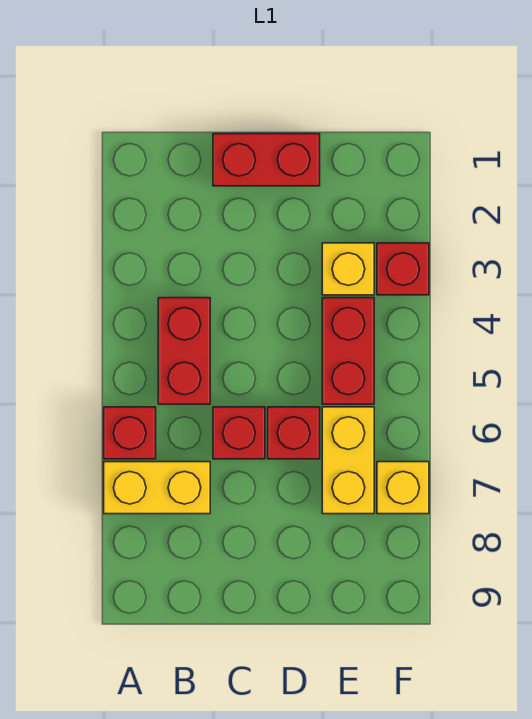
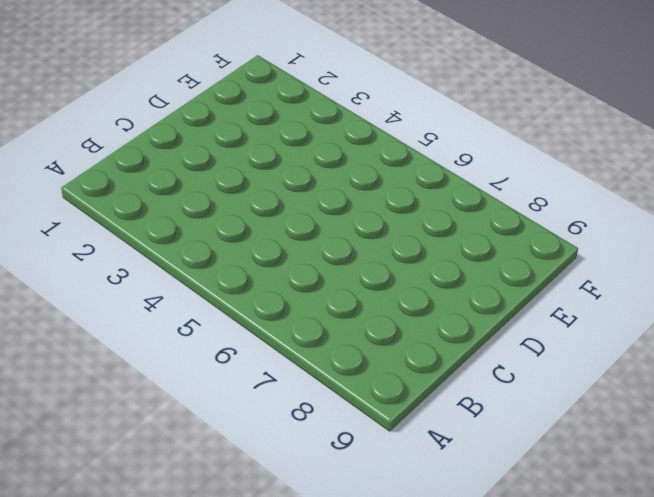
none -> red brick A6 level 1
none -> yellow brick A7:B7 level 1

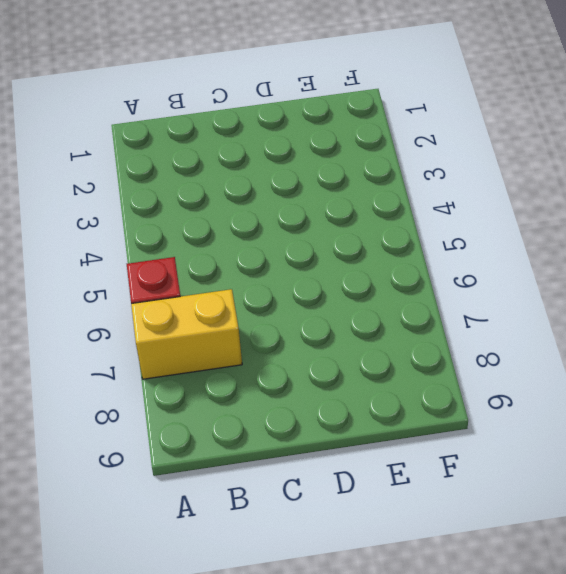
none -> red brick B4:B5 level 1
none -> red brick C1:D1 level 1

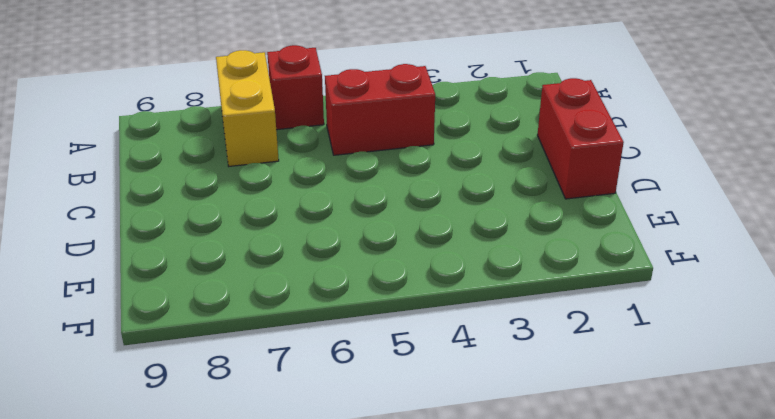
none -> red brick C6 level 1
none -> red brick D6 level 1

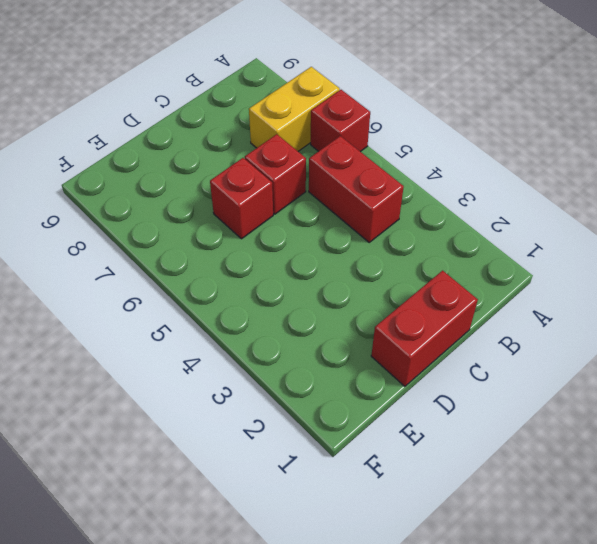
none -> yellow brick E3 level 1
none -> red brick E4:E5 level 1

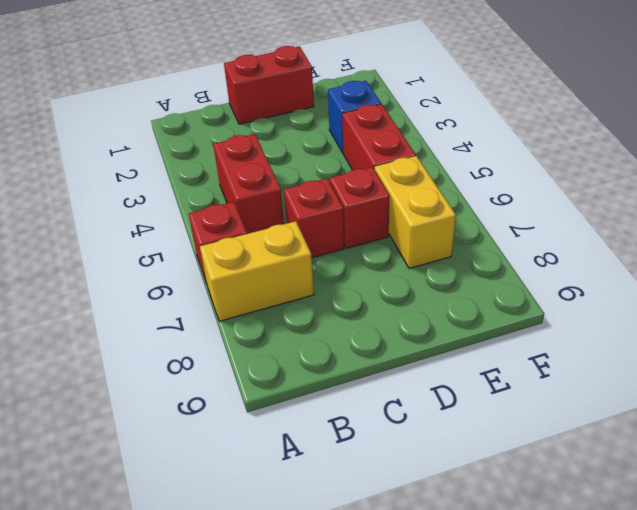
blue brick E3 level 1 -> yellow brick E3 level 1
none -> red brick F3 level 1
none -> yellow brick F7 level 1

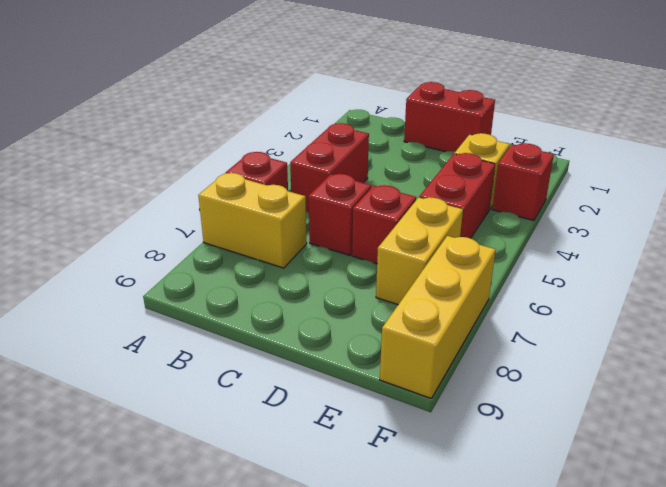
yellow brick F7:F9 level 1 -> yellow brick F7 level 1

